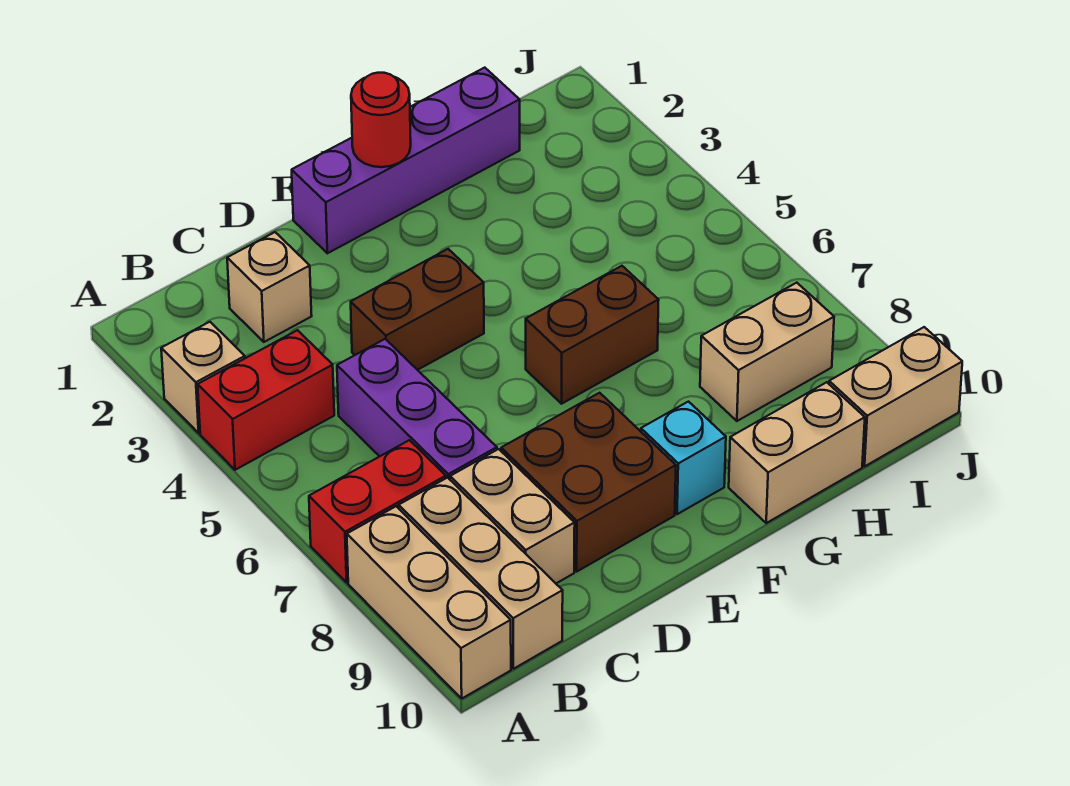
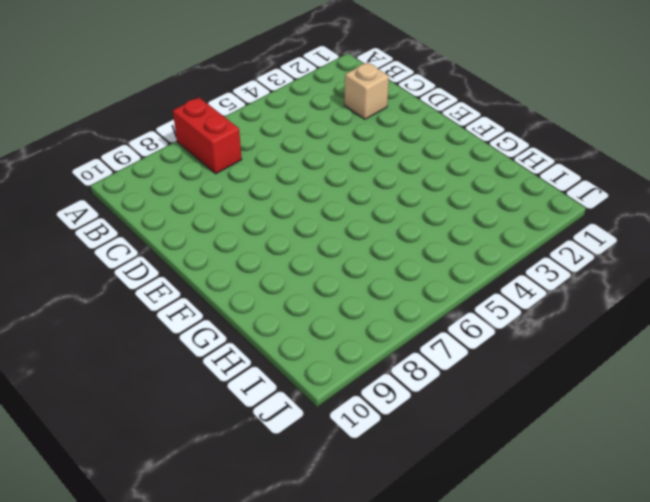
none -> tan brick A3 level 1
none -> red brick A4:B4 level 1
none -> tan brick A8:A10 level 1

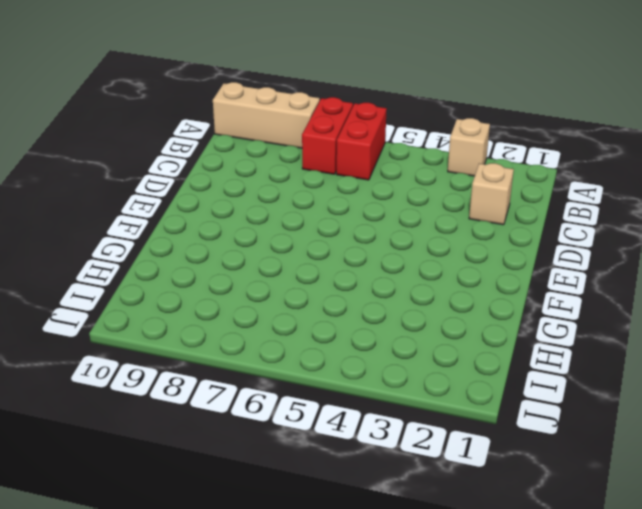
red brick A6:B6 level 1 -> red brick A4:B4 level 1
none -> tan brick B8:B10 level 1
none -> purple brick C5:C7 level 1
none -> tan brick C8:C9 level 1

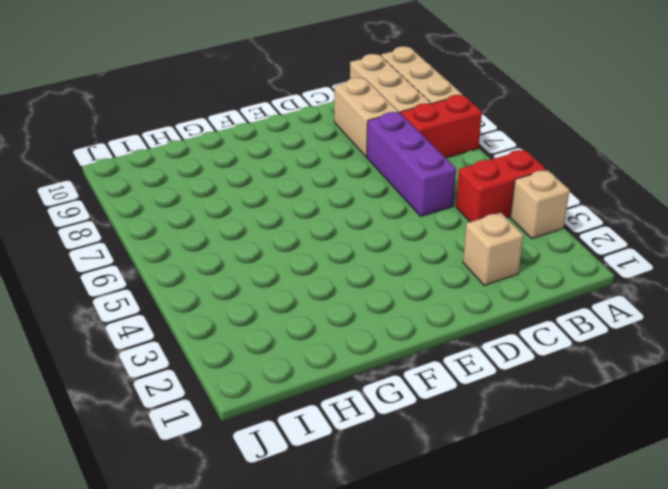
none -> brown brick D4:E4 level 1
none -> brown brick D8:E9 level 1
none -> purple brick E1:H1 level 1

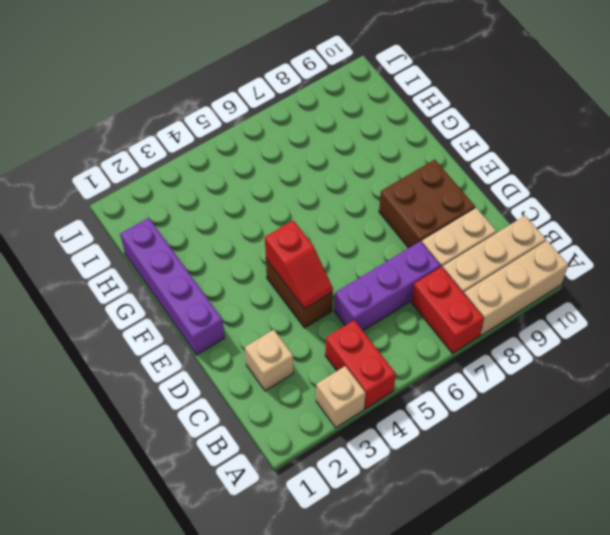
red slope D4:E4 level 2 top E -> none
none -> brown brick F6:G6 level 1
none -> cyan brick F9 level 1
none -> tan brick G10:H10 level 1

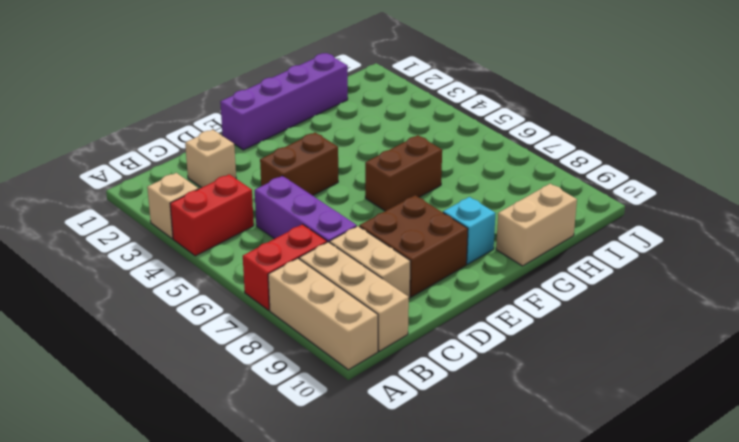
none -> tan brick H8:I8 level 1
none -> tan brick I10:J10 level 1
none -> red round brick F1 level 2

